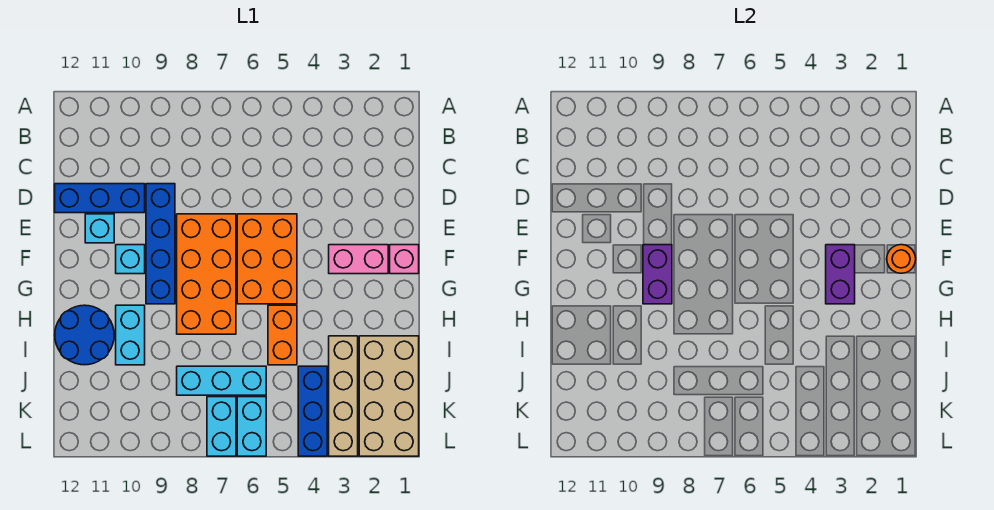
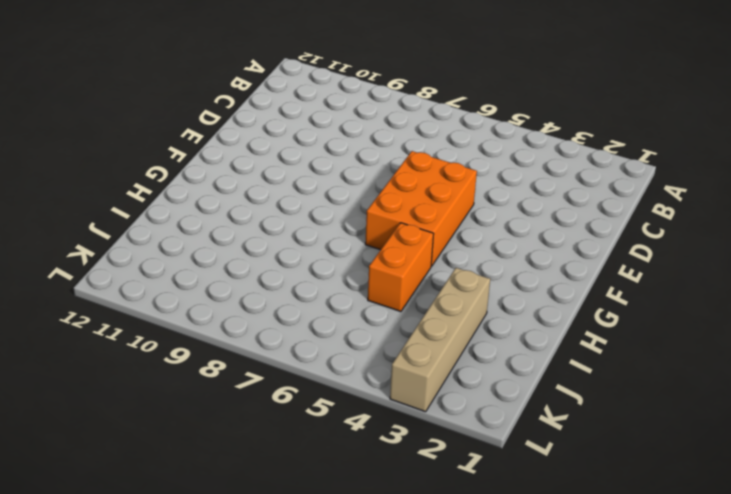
none -> blue brick D9:G9 level 1
none -> blue brick D10:D12 level 1
none -> orange brick E7:H8 level 1

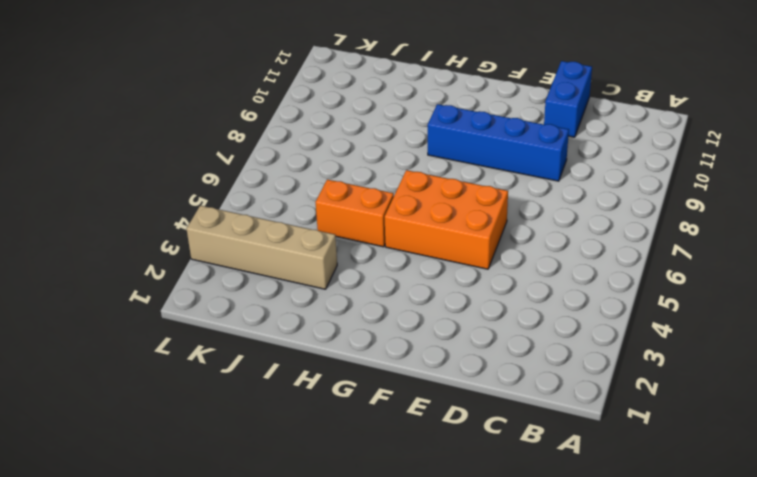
blue brick D11:D12 level 1 -> blue brick D10:D12 level 1
none -> orange brick E7:H8 level 1
none -> cyan brick E11 level 1
none -> pink brick F1 level 1

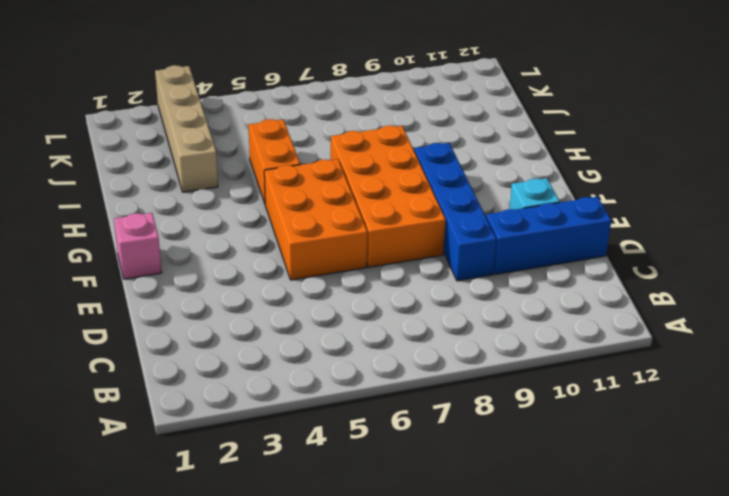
none -> pink brick F2:F3 level 1
none -> cyan brick F10 level 1
none -> cyan brick H10:I10 level 1

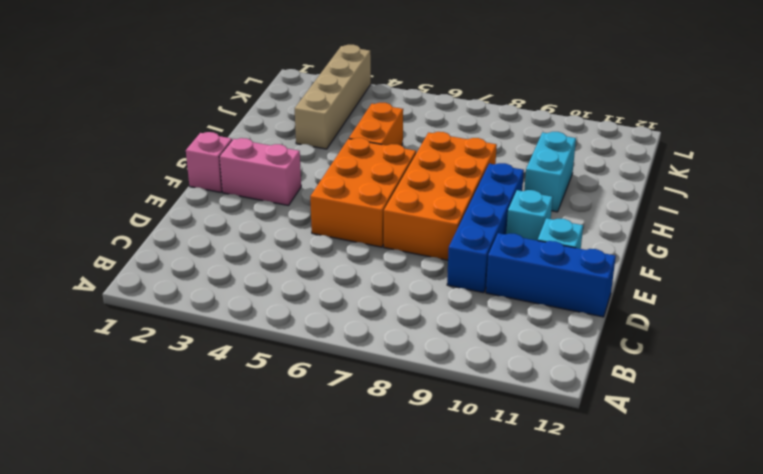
none -> blue round brick H11:I12 level 1
none -> tan brick I1:L2 level 1
none -> blue brick J4:L4 level 1

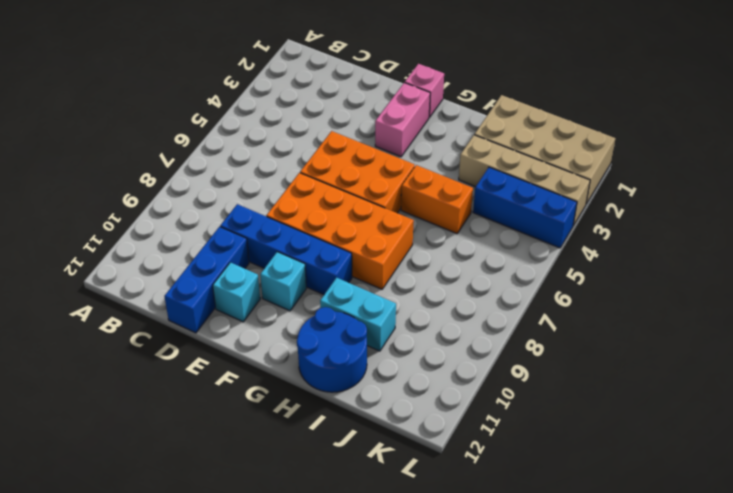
none -> cyan brick J6:J8 level 1
none -> cyan brick K6:L6 level 1
none -> cyan brick K7:L7 level 1

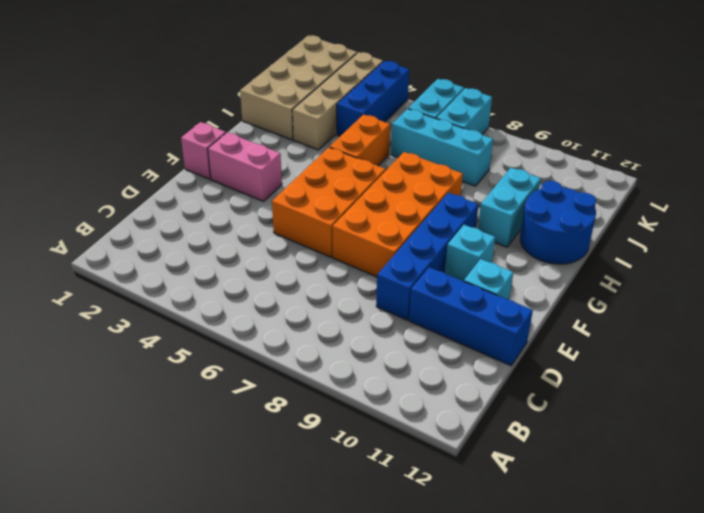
none -> orange round brick F1 level 2
none -> purple brick F3:G3 level 2
none -> purple brick F9:G9 level 2

